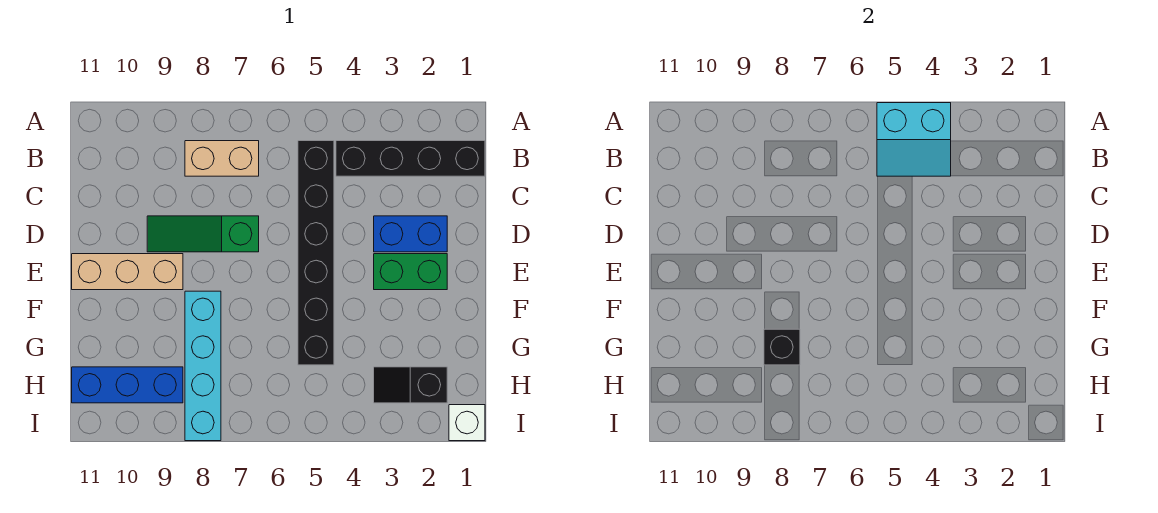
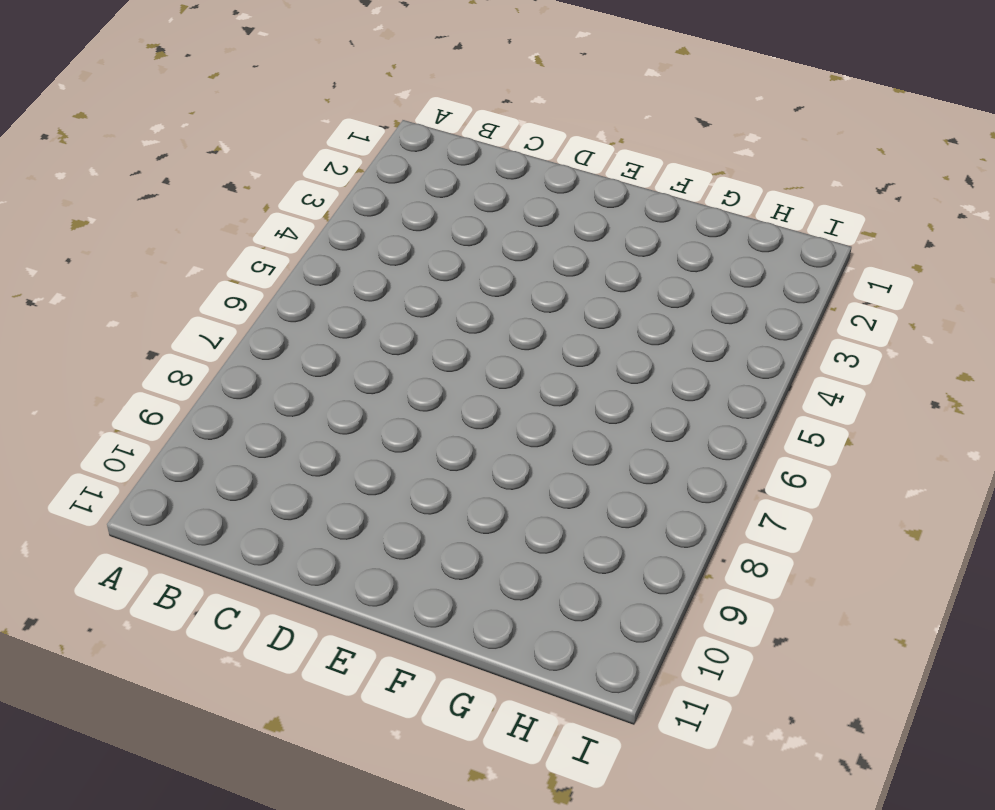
none -> black brick B1:B4 level 1
none -> black brick B5:G5 level 1
none -> tan brick B7:B8 level 1

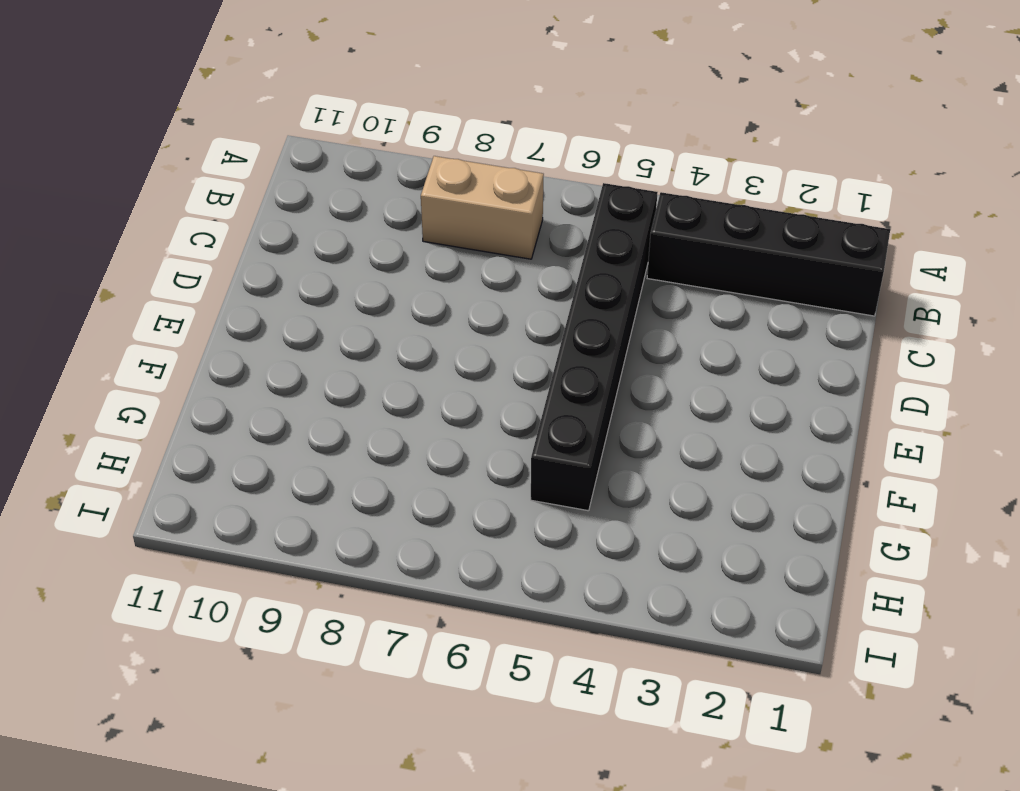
none -> blue brick D2:D3 level 1
none -> green slope D7:D9 level 1 top 7
none -> green brick E2:E3 level 1

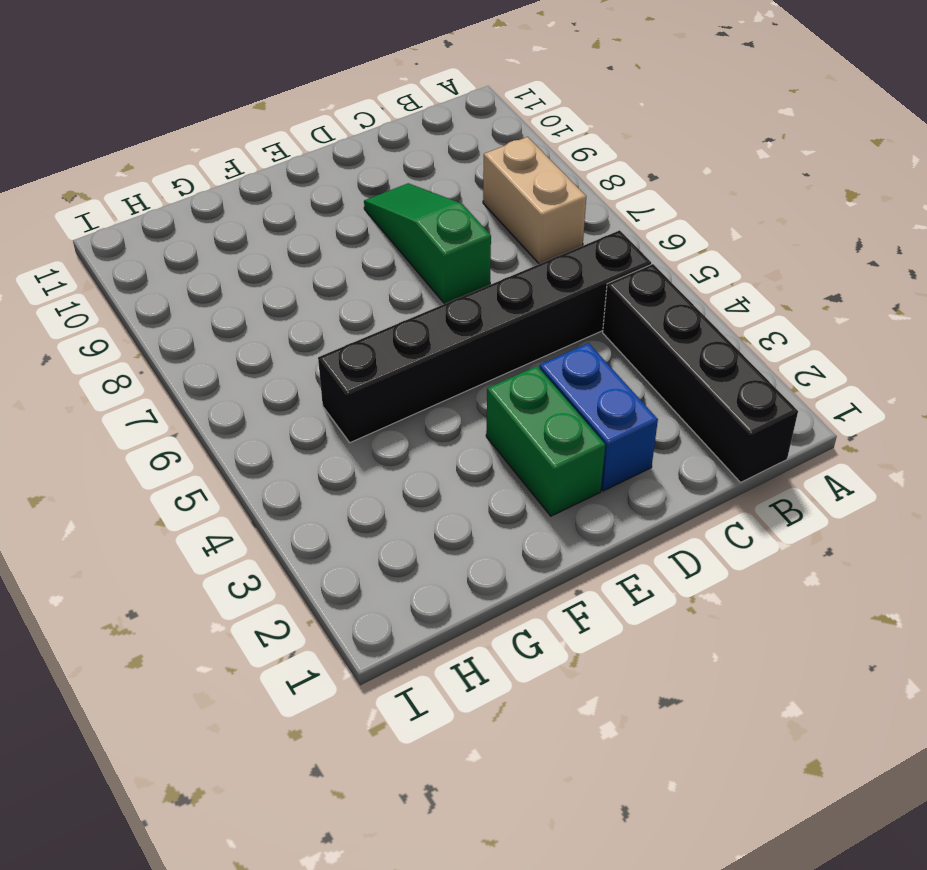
none -> tan brick E9:E11 level 1
none -> cyan brick F8:I8 level 1
none -> black slope H2:H3 level 1 top 2

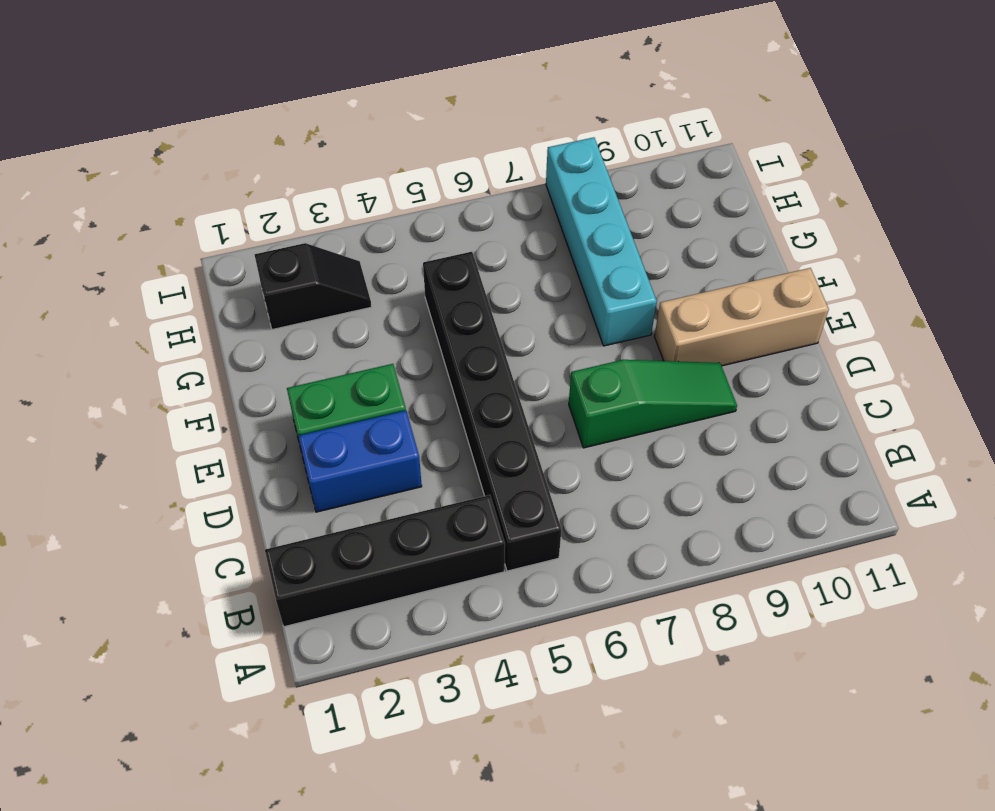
none -> tan brick B7:B8 level 1
none -> blue brick H9:H11 level 1
none -> white brick I1 level 1

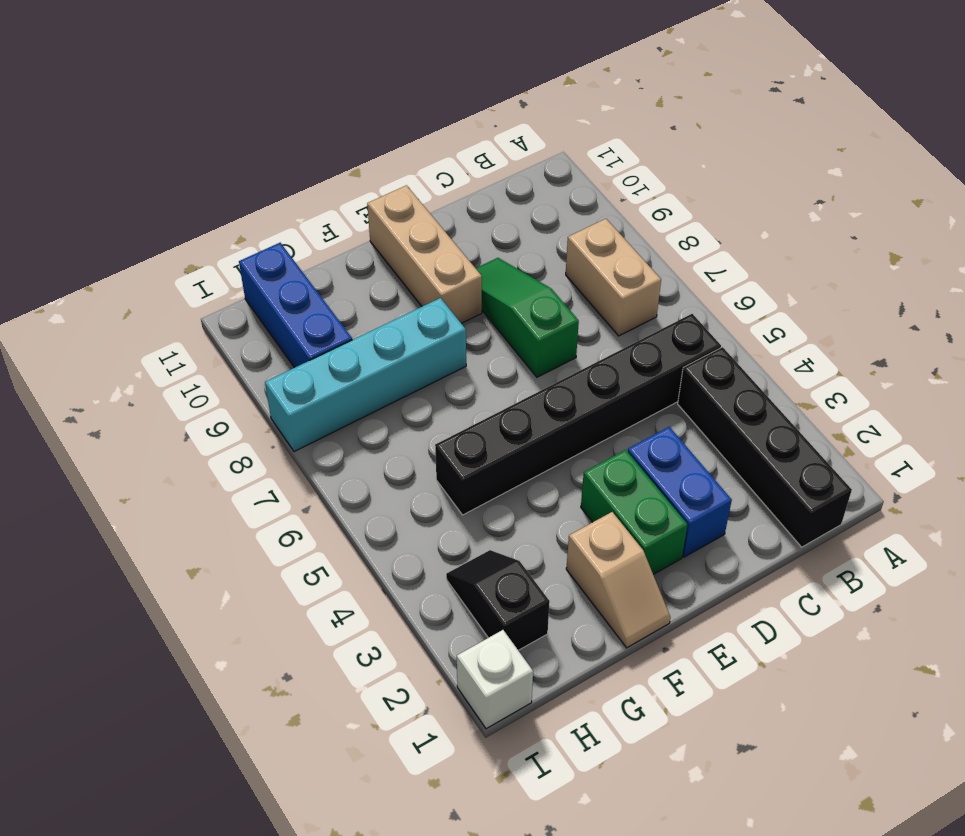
tan slope F1:F2 level 1 top 2 -> none
none -> cyan slope A4:B5 level 2 top A
none -> black brick G8 level 2

